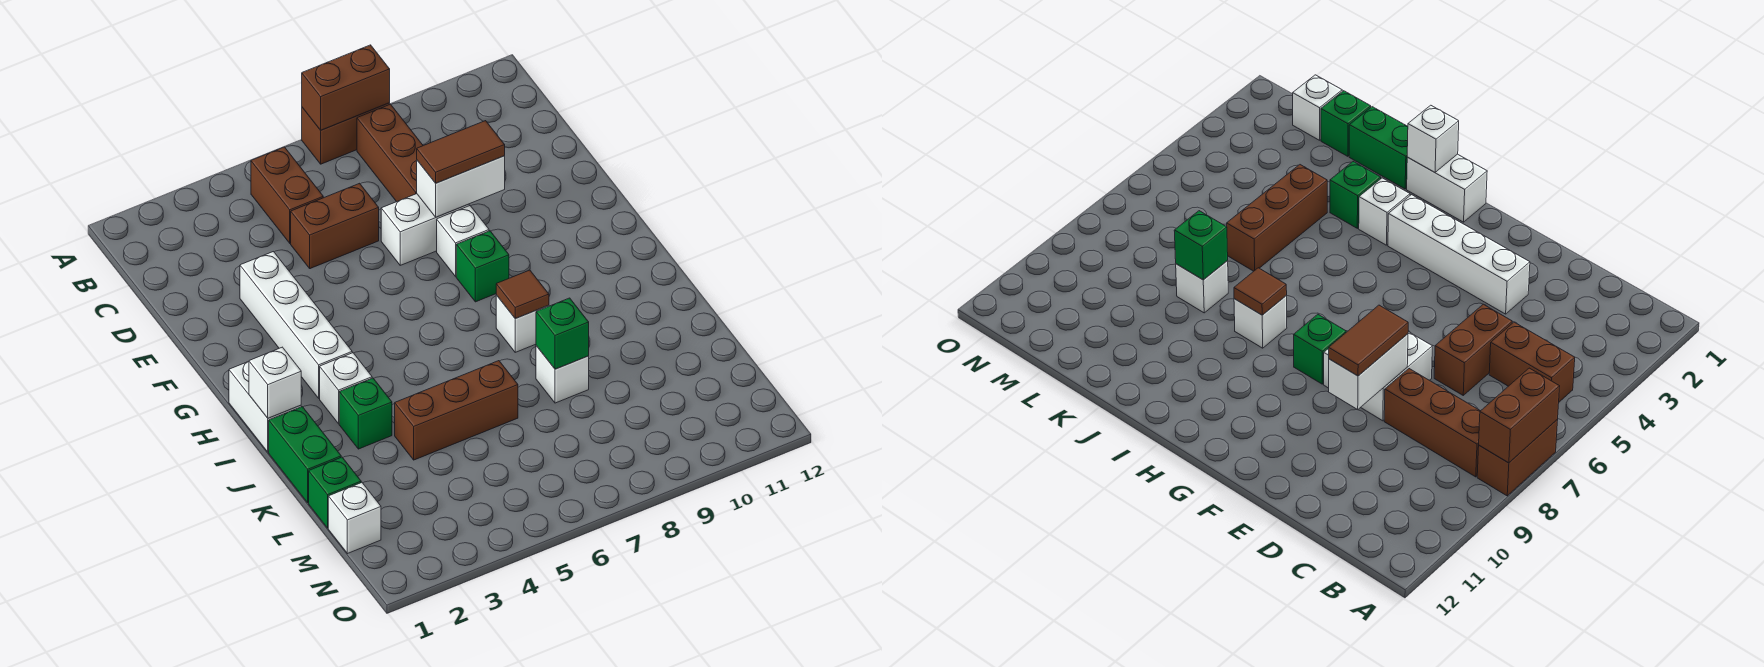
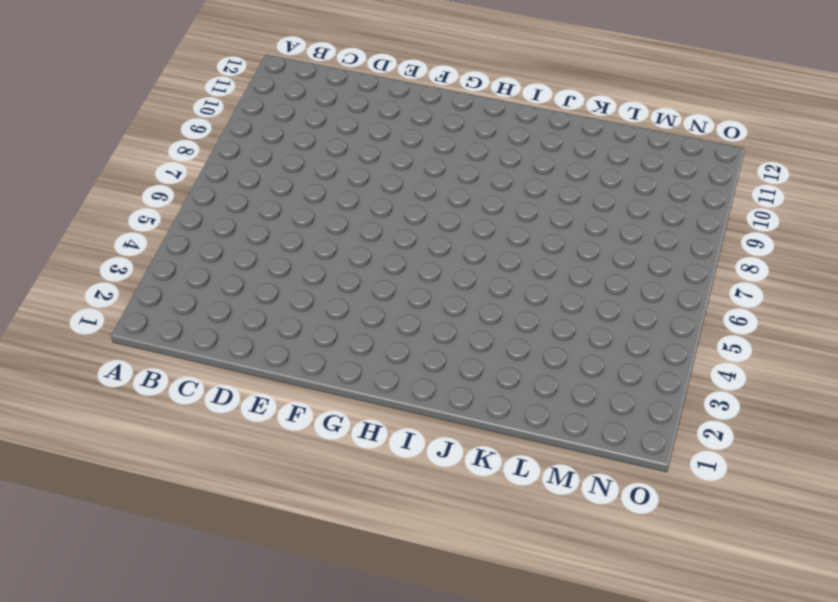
none -> brown brick A7:A8 level 1
none -> brown brick B5:C5 level 1
none -> brown brick B8:D8 level 1

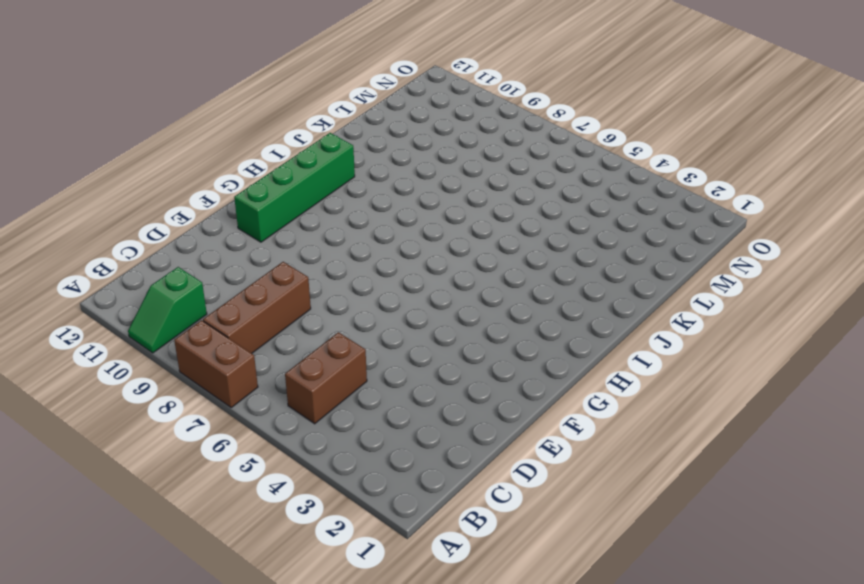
green slope A10:B10 level 1 top B -> none
green brick F11:I11 level 1 -> none
none -> brown brick D5:D6 level 1
none -> white brick E3:H3 level 1
none -> white brick E7:E8 level 1

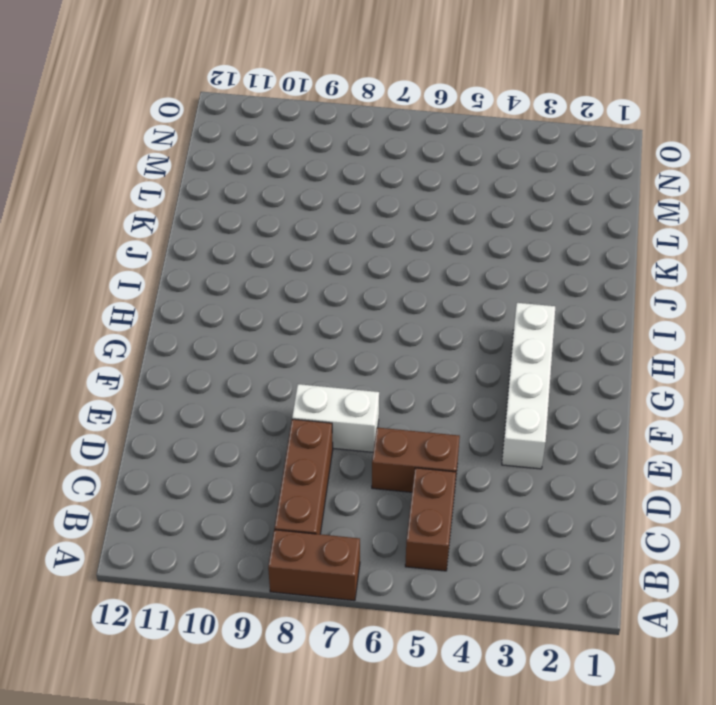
none -> white brick F8 level 1
none -> green brick G8 level 1
none -> white brick H1:I1 level 1

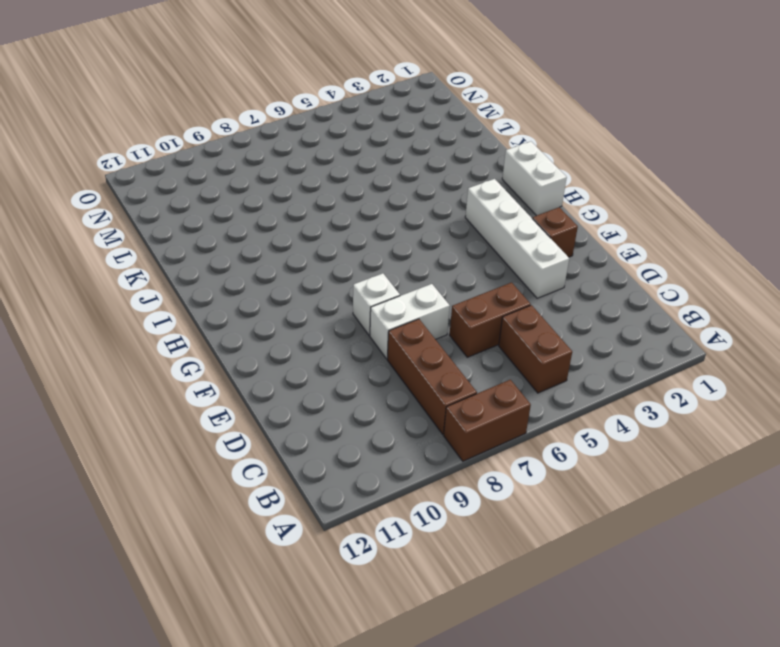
brown brick F2 level 1 -> none
none -> green brick G8 level 1
none -> white brick I3 level 1
none -> white brick I8 level 1

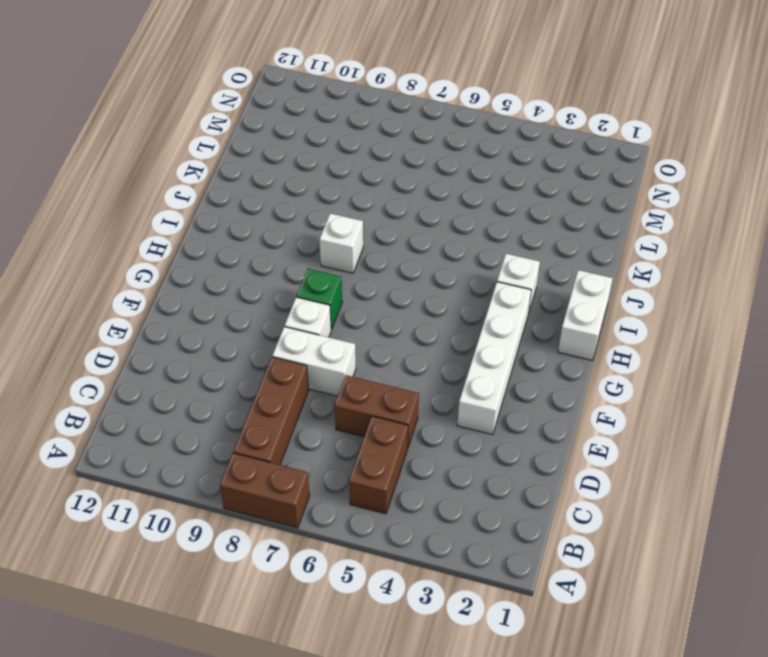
none -> green brick J1:K1 level 1
none -> green brick J3 level 1
none -> brown brick K4:K6 level 1

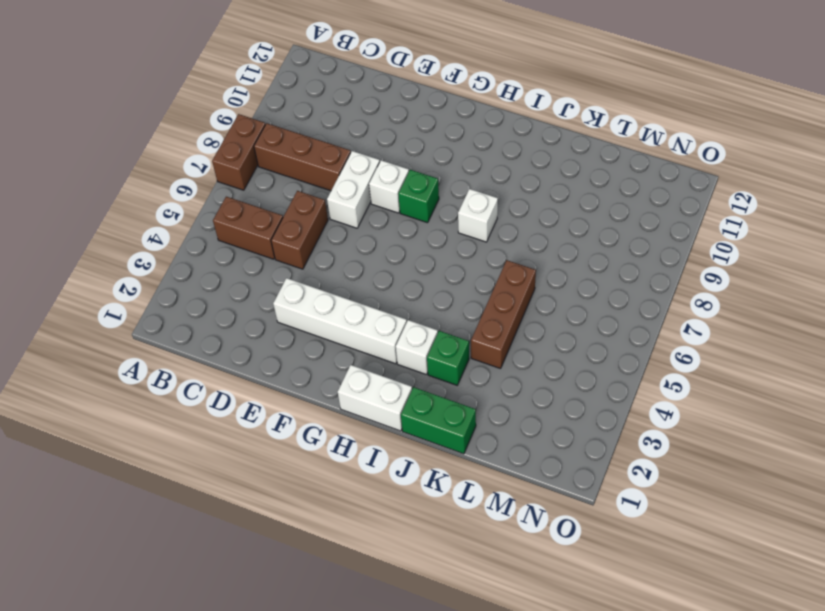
none -> white brick K8 level 1
none -> green brick L1 level 1
none -> white brick M1 level 1

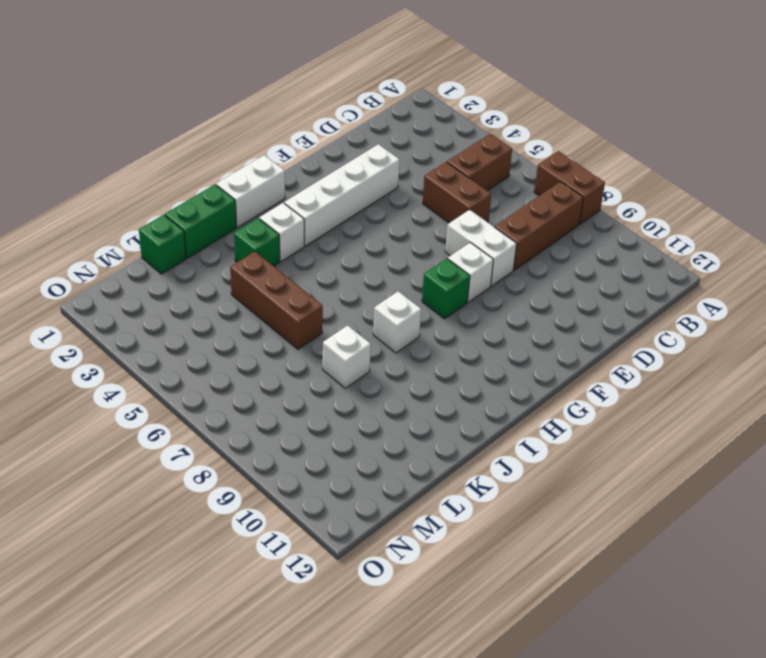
none -> white brick M1 level 1
none -> brown brick A7:A8 level 2
none -> white brick E8:E9 level 2

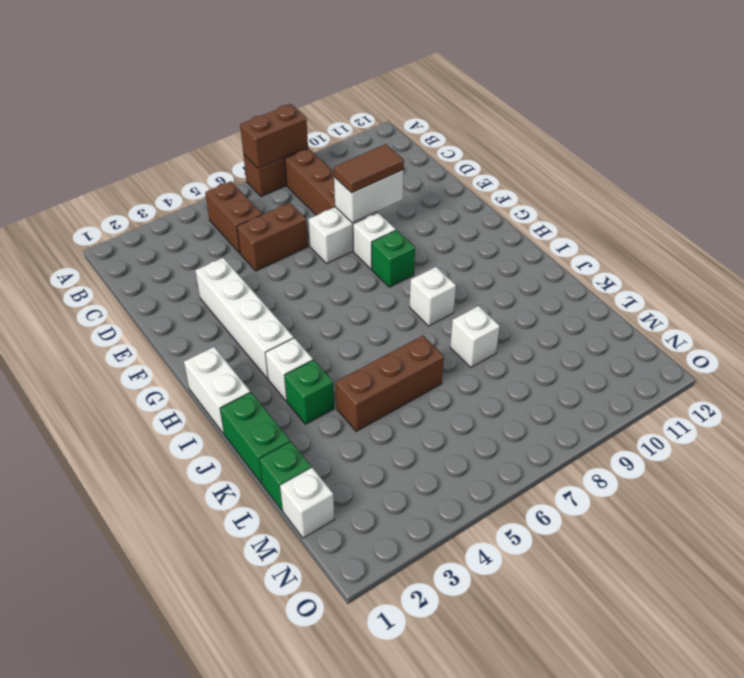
none -> white brick I1 level 2
none -> brown tile I8 level 2
none -> green brick K8 level 2

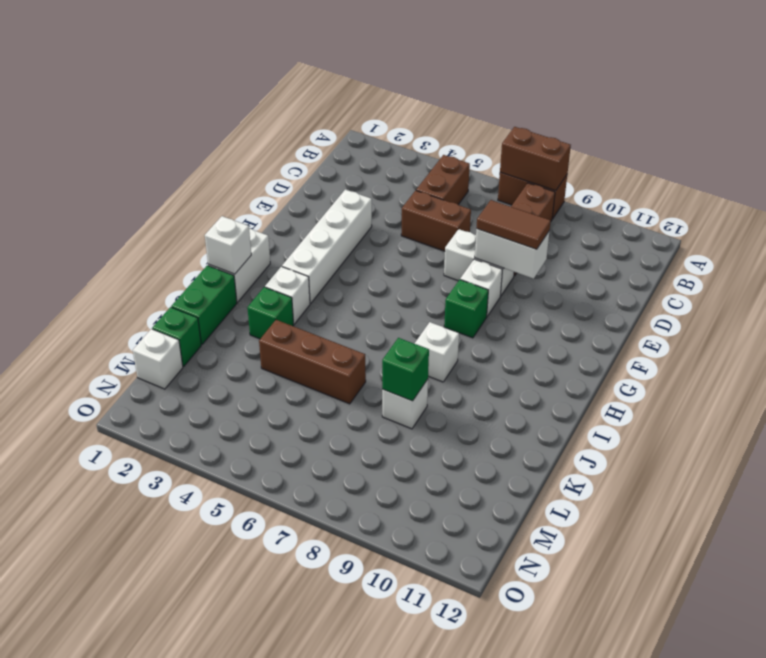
none -> brown tile I8 level 2

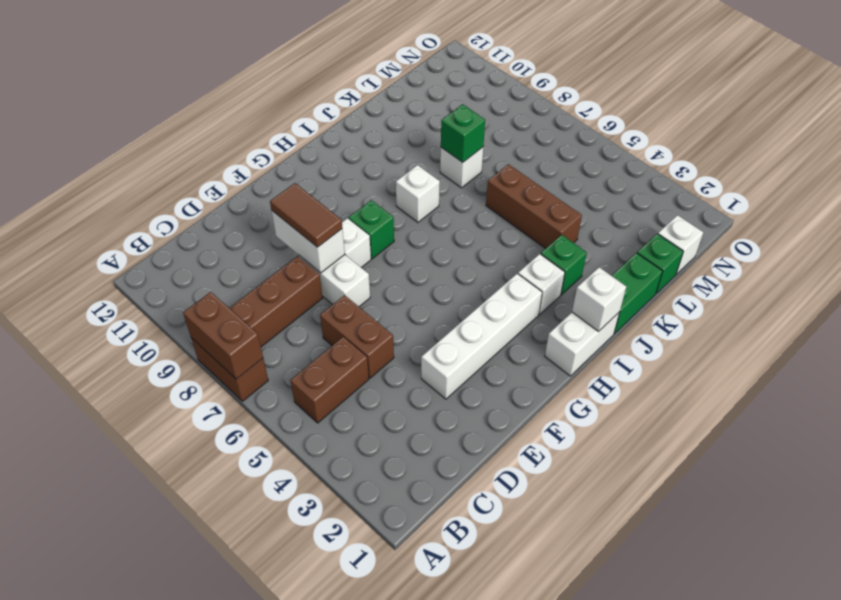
none -> brown tile I8 level 2

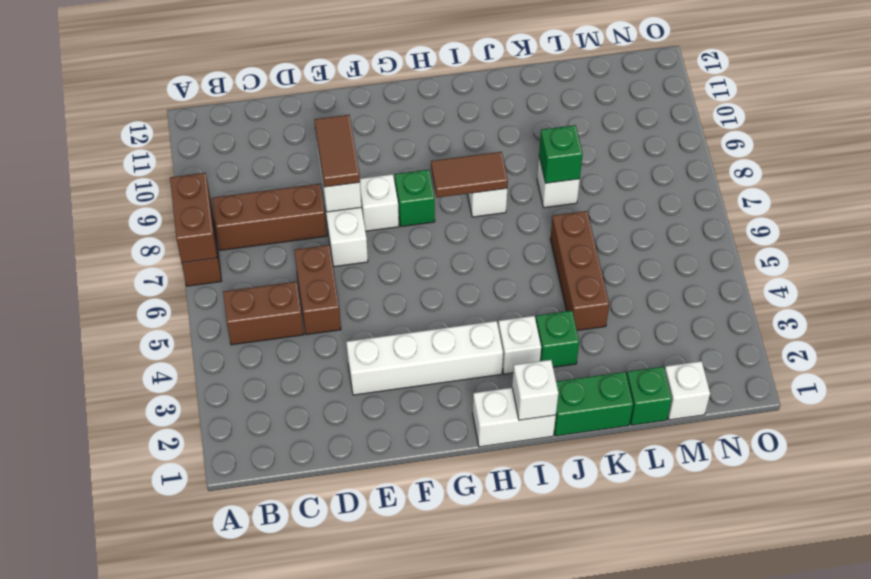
brown tile H8:I8 level 2 -> brown tile I8 level 2

